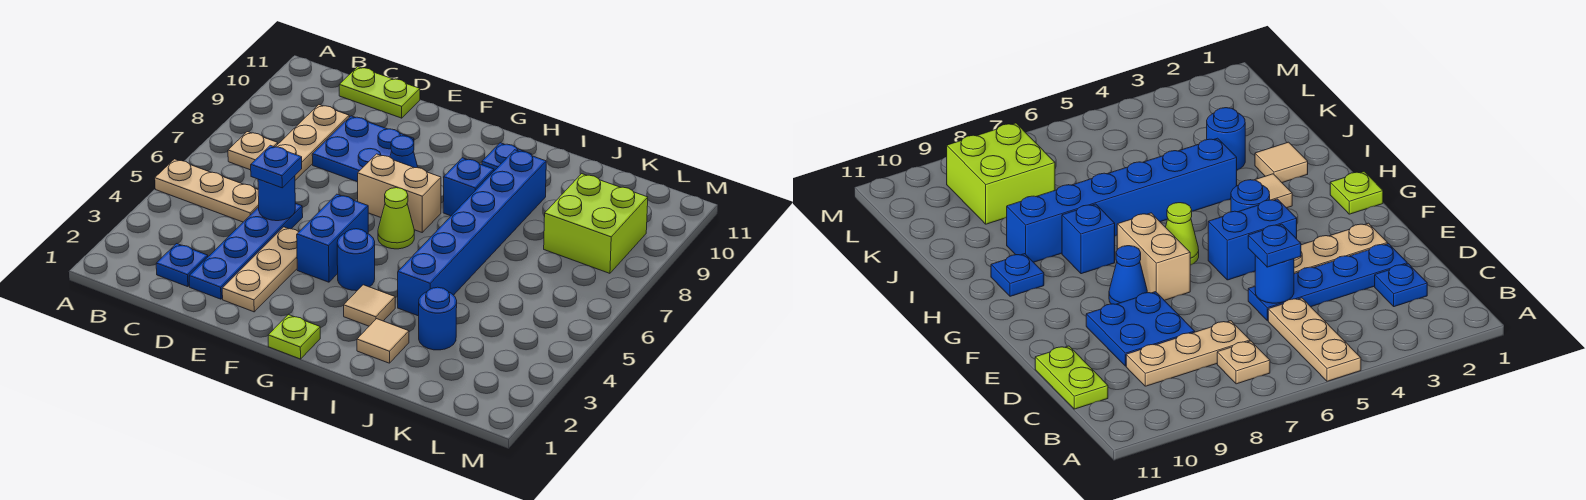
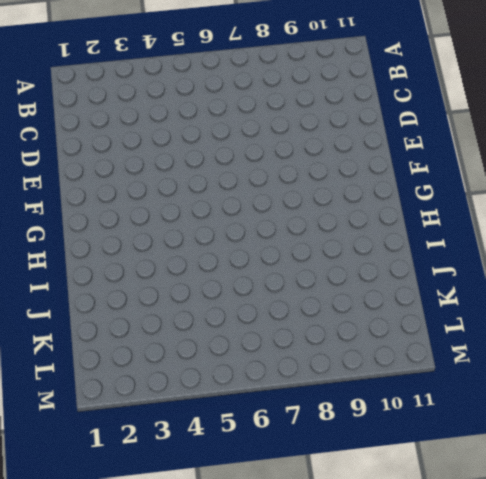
none -> tan plate A5:C5 level 1
none -> tan plate B7 level 1
none -> blue plate C2 level 1

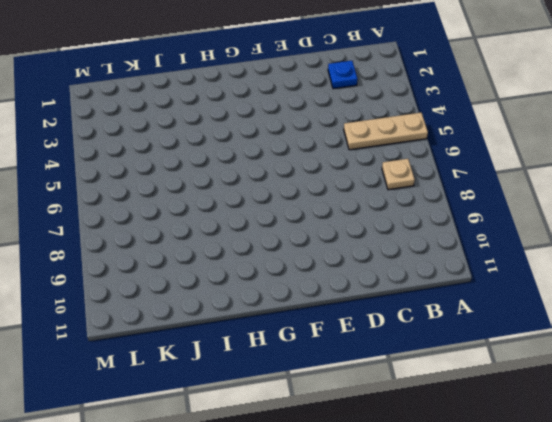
none -> tan plate C7:C9 level 1
none -> lime plate C11:D11 level 1
none -> blue plate D2:D5 level 1

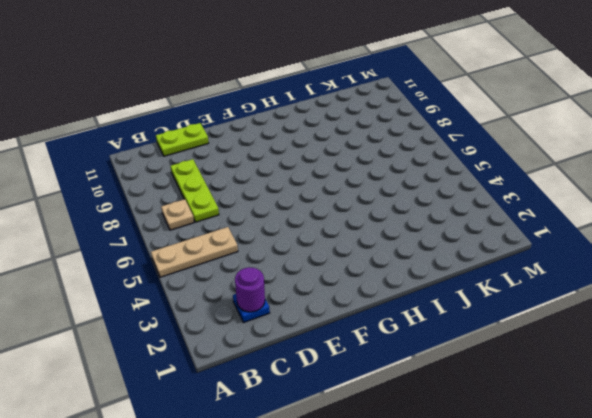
purple round brick C2 level 2 -> none
lime plate C7:C9 level 1 -> tan plate C7:C9 level 1
none -> blue plate D2:D5 level 1
none -> blue plate D8:E9 level 1
none -> tan plate E2:E4 level 1

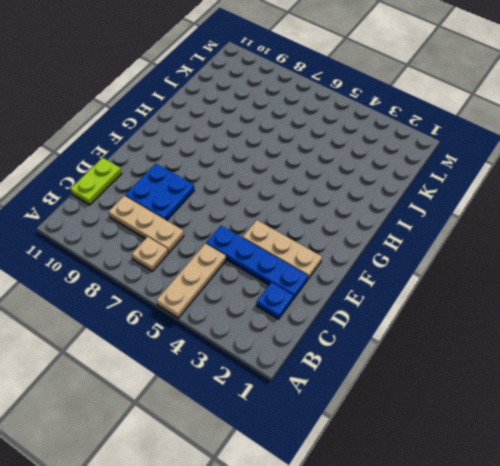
none -> blue brick F4:F5 level 1
none -> tan brick F7:G7 level 1
none -> blue cone F8 level 1

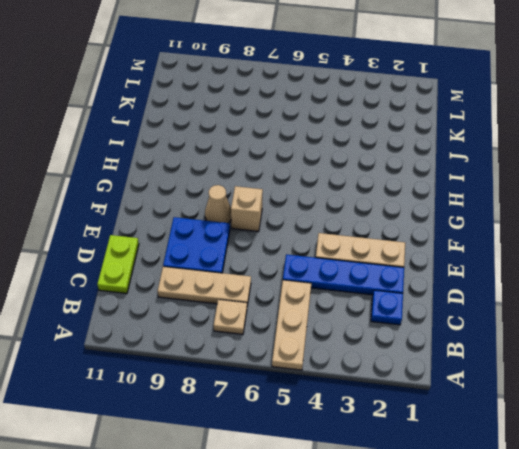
tan brick F7 level 1 -> tan brick F7:G7 level 1
tan cone F8 level 1 -> blue cone F8 level 1
none -> blue brick F4:F5 level 1
none -> lime plate G1 level 1
none -> blue round brick G4 level 1

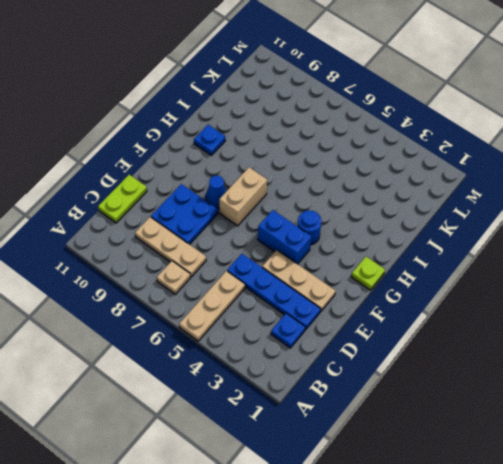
none -> lime cone G6 level 1
none -> tan tile H3 level 1
none -> blue brick H8 level 1

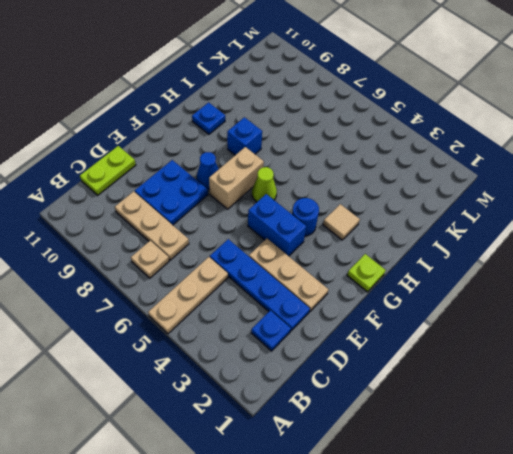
none -> tan tile I2 level 1
none -> blue brick I4:I9 level 1
none -> blue round brick J3 level 1

